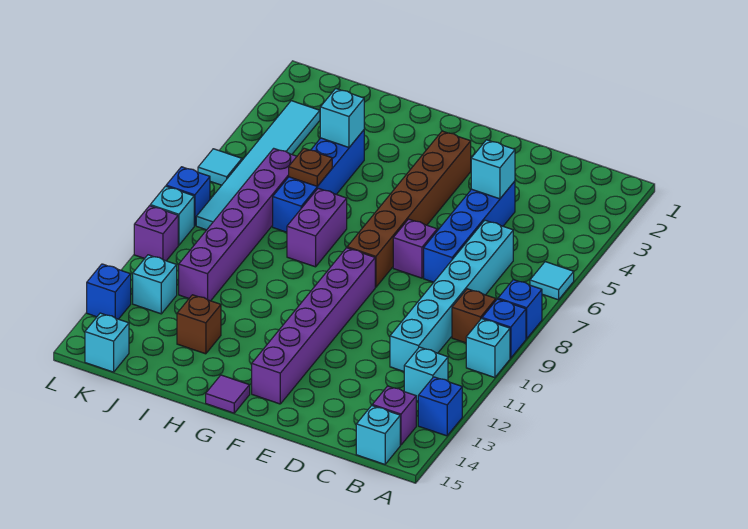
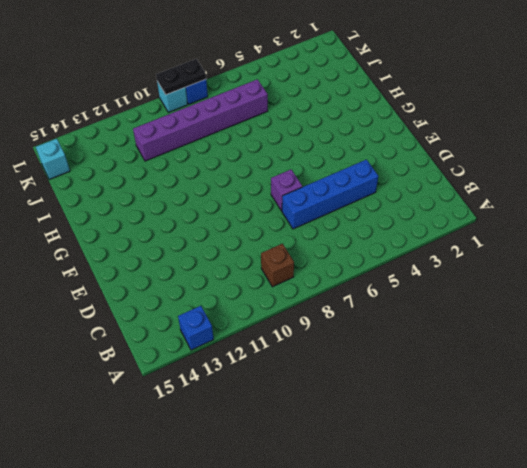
black plate L8:L9 level 2 -> none
none -> cyan tile A6 level 1
none -> blue brick A8 level 1
none -> blue brick A9 level 1
none -> cyan brick A10 level 1

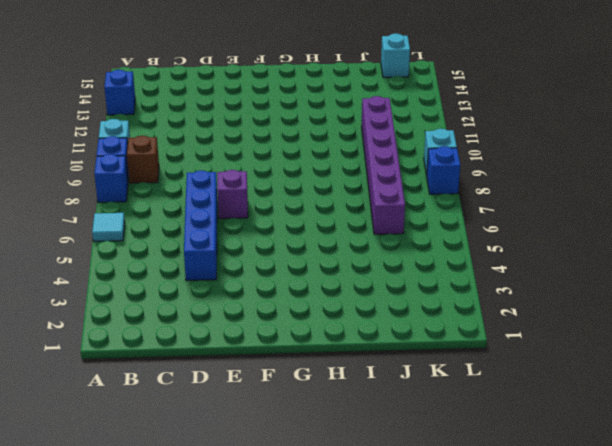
none -> cyan brick B12 level 1
none -> purple brick B14 level 1
none -> cyan brick B15 level 1
none -> cyan brick C6:C11 level 1

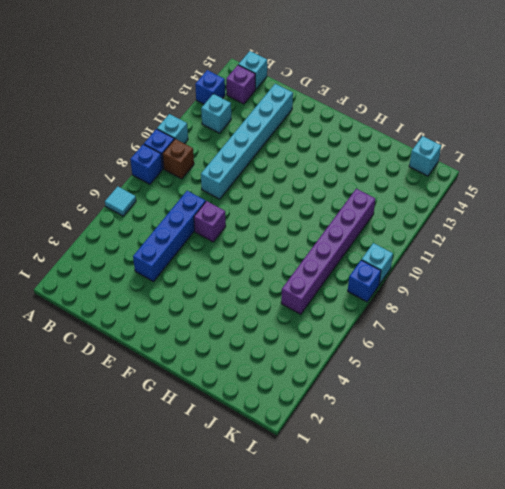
cyan brick D9:D14 level 1 -> cyan brick C6:C11 level 1
none -> brown brick F3:F8 level 1
none -> purple brick F9:F14 level 1
none -> purple tile G15 level 1
none -> purple brick H7:H8 level 1

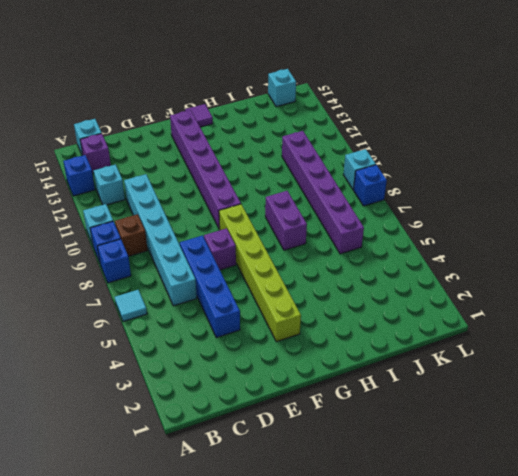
lime brick F3:F8 level 1 -> brown brick F3:F8 level 1
none -> blue brick I4:I7 level 1
none -> brown brick I13 level 1
none -> cyan tile K3:K8 level 1
none -> cyan brick K12 level 1

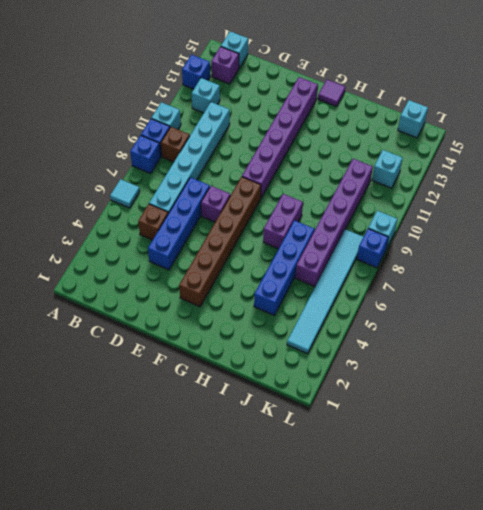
brown brick C5 level 1 -> brown brick I13 level 1
none -> cyan tile L6 level 1
none -> purple brick L10 level 1
none -> blue brick L13 level 1
none -> cyan brick D4 level 2

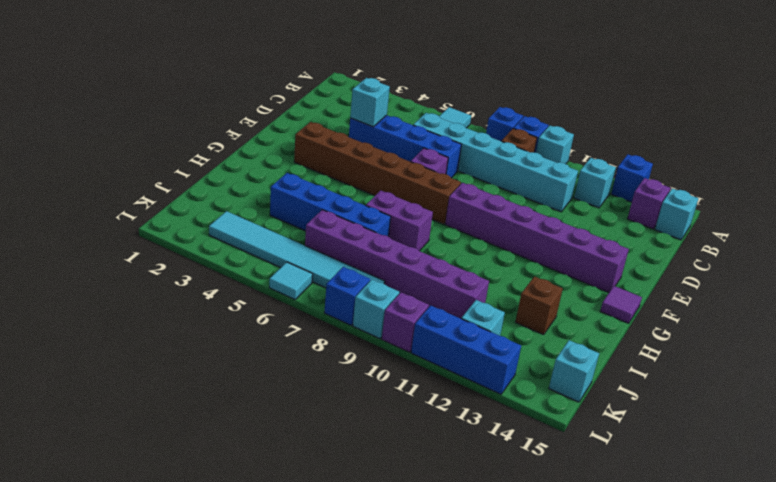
blue brick L11:L13 level 1 -> blue brick L13 level 1
none -> cyan brick I4 level 2
none -> brown plate I6 level 2

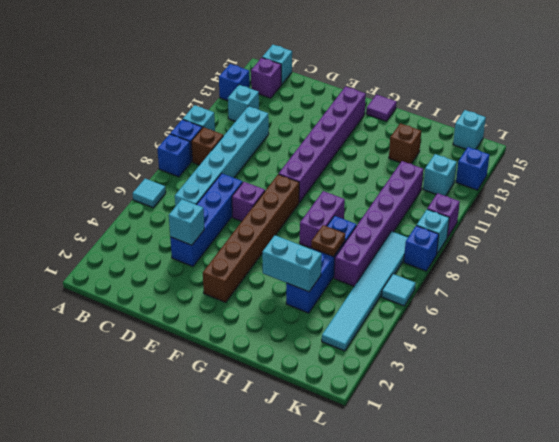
cyan brick H4:I4 level 2 -> cyan brick I4 level 2

